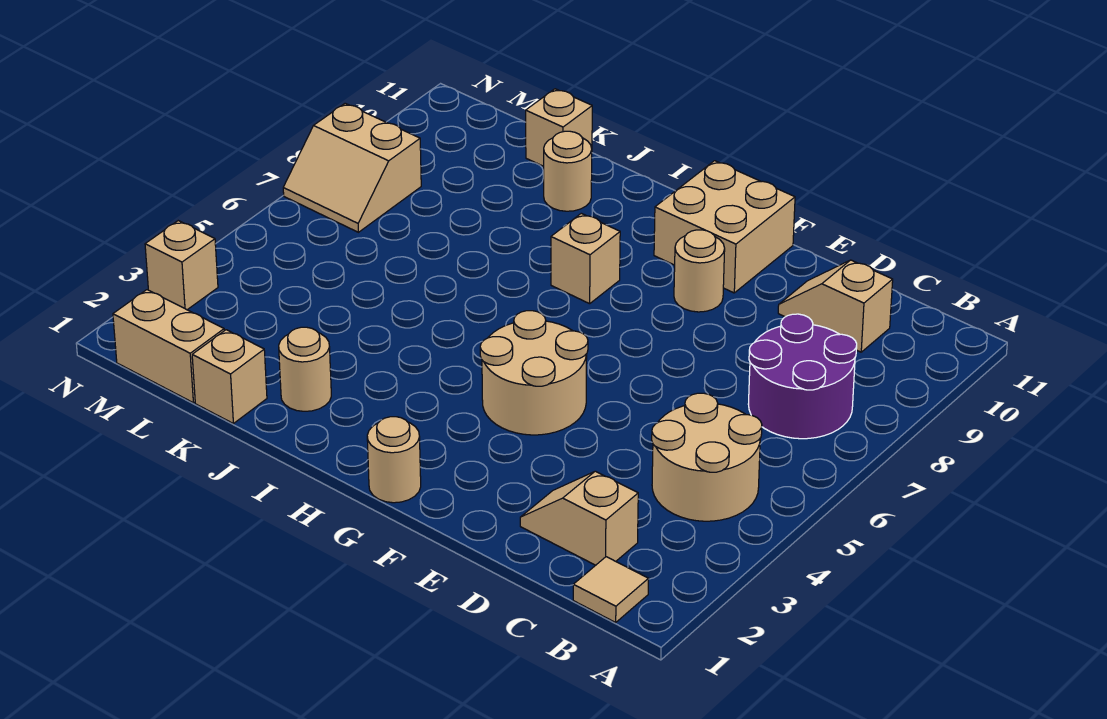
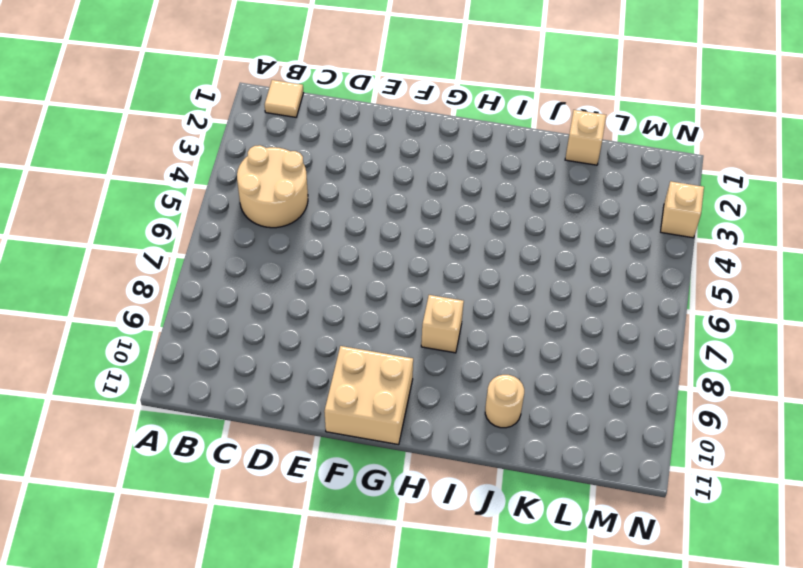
none -> purple round brick B7:C8 level 1
none -> tan slope C2:D2 level 1 top C
none -> tan slope C10:D10 level 1 top C

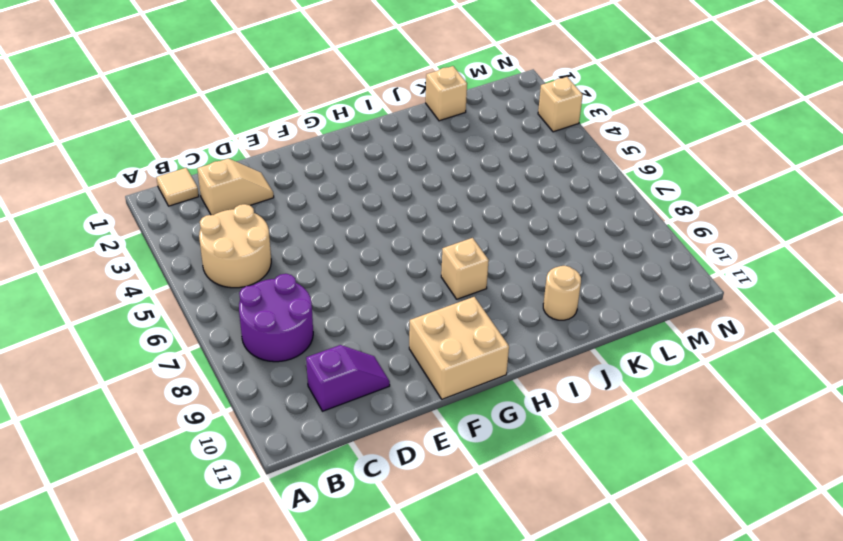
purple slope C10:D10 level 1 top C -> tan slope C10:D10 level 1 top C
none -> tan round brick F4:G5 level 1
none -> tan round brick F9 level 1
none -> tan round brick G1 level 1

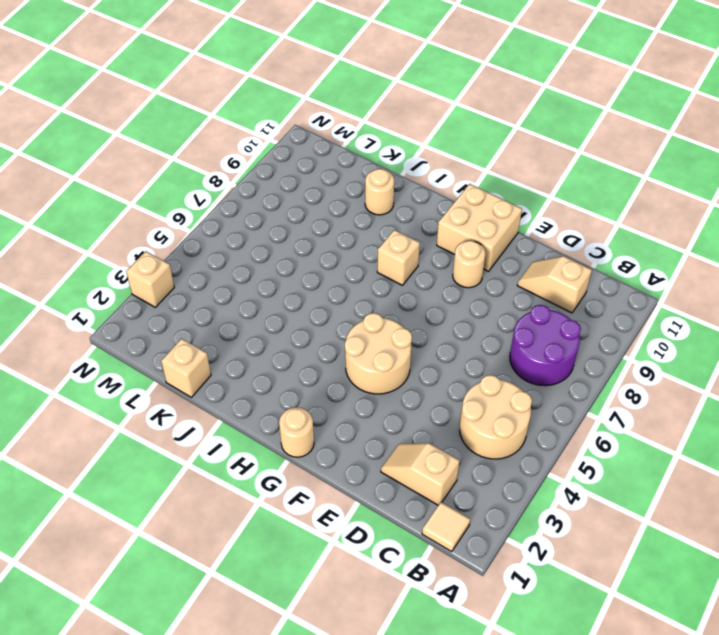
none -> tan round brick J2 level 1
none -> tan brick K11 level 1
none -> tan brick L1:M1 level 1

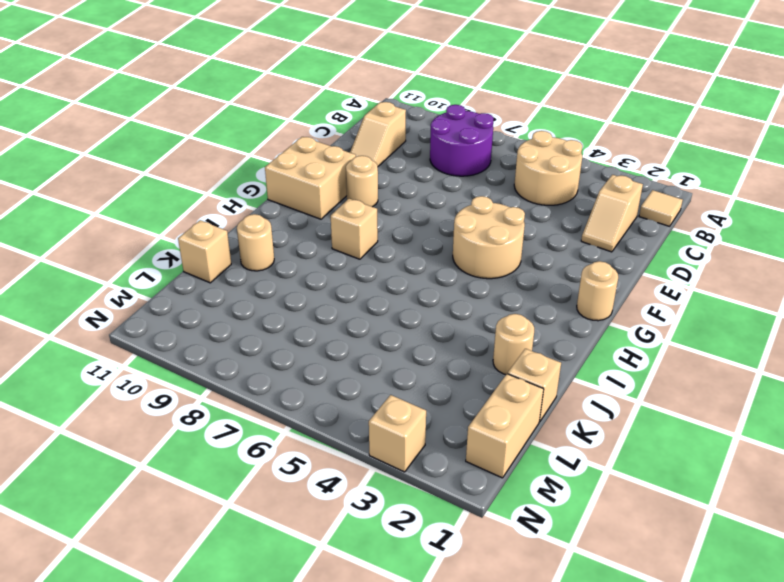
none -> tan slope M7:N8 level 1 top 8

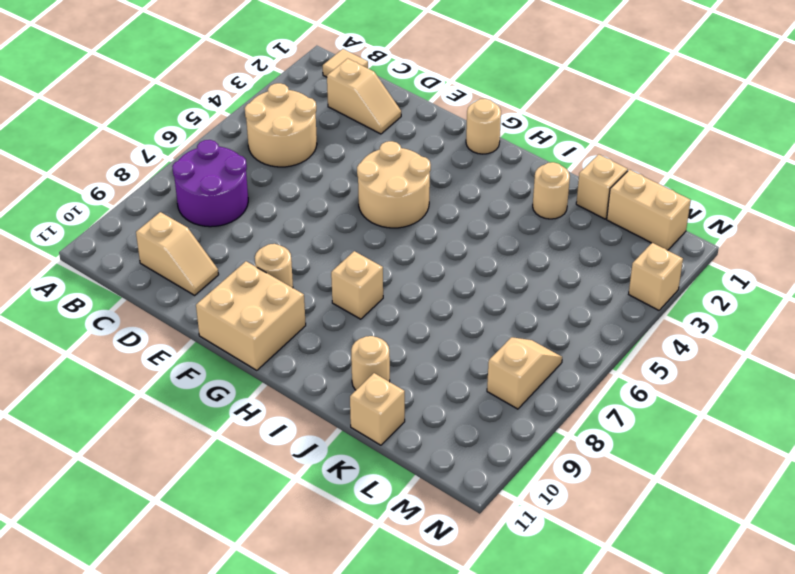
tan slope M7:M8 level 1 top 8 -> tan slope M7:N8 level 1 top 8

